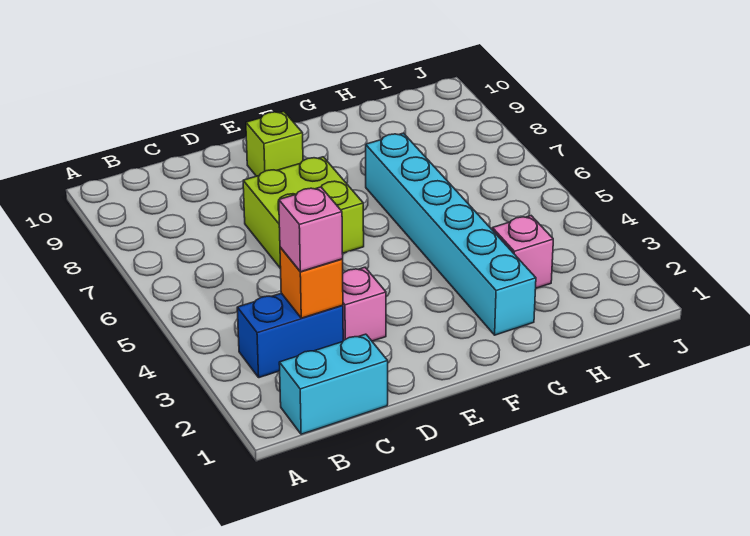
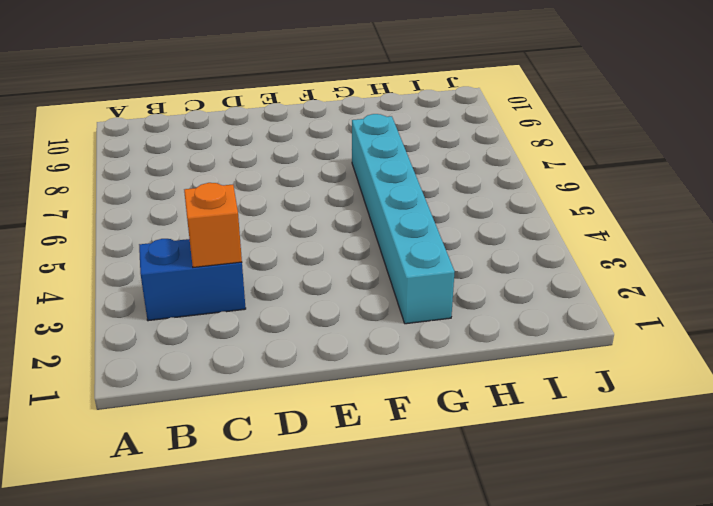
none -> cyan brick B1:C1 level 1
none -> pink brick D3 level 1

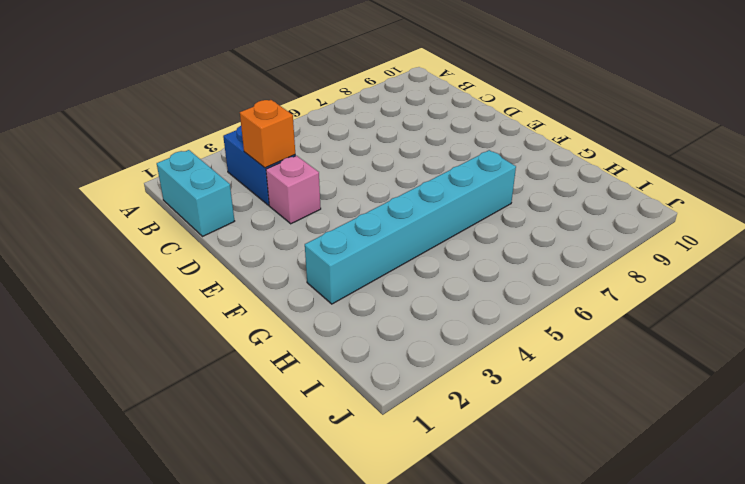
none -> lime brick D6:E7 level 1
none -> lime brick E9 level 1

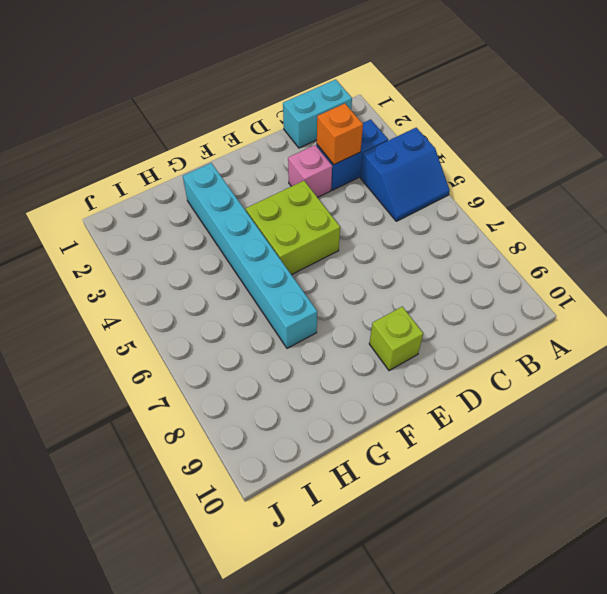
blue slope A4:B5 level 1 top 4 -> none
lime brick E4:F5 level 1 -> lime brick D6:E7 level 1
none -> pink brick H3 level 1
none -> pink brick C3 level 3

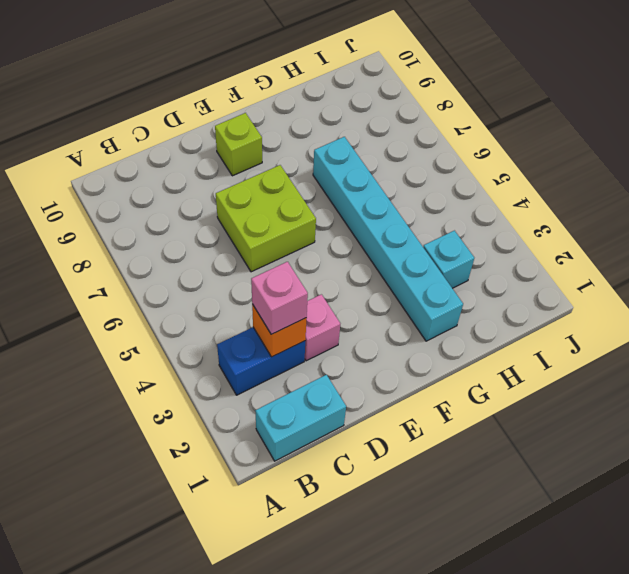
cyan brick H3 level 1 -> pink brick H3 level 1

